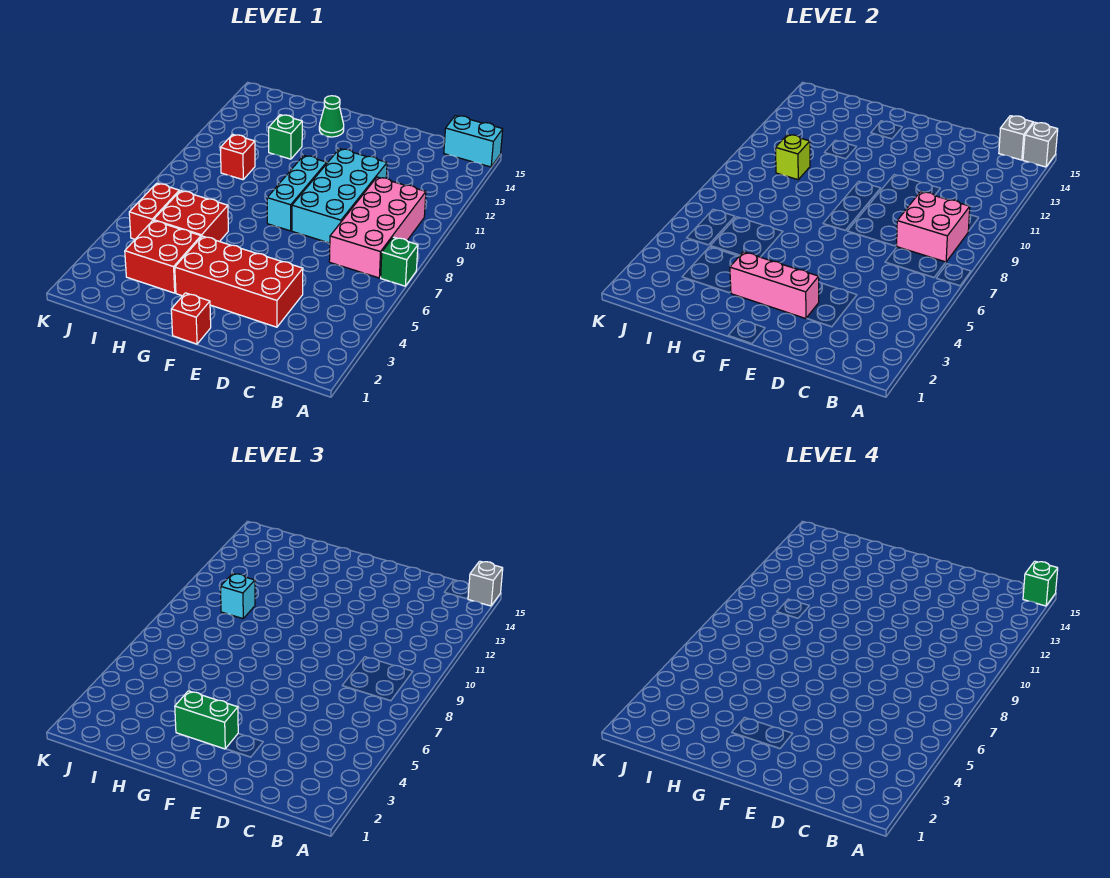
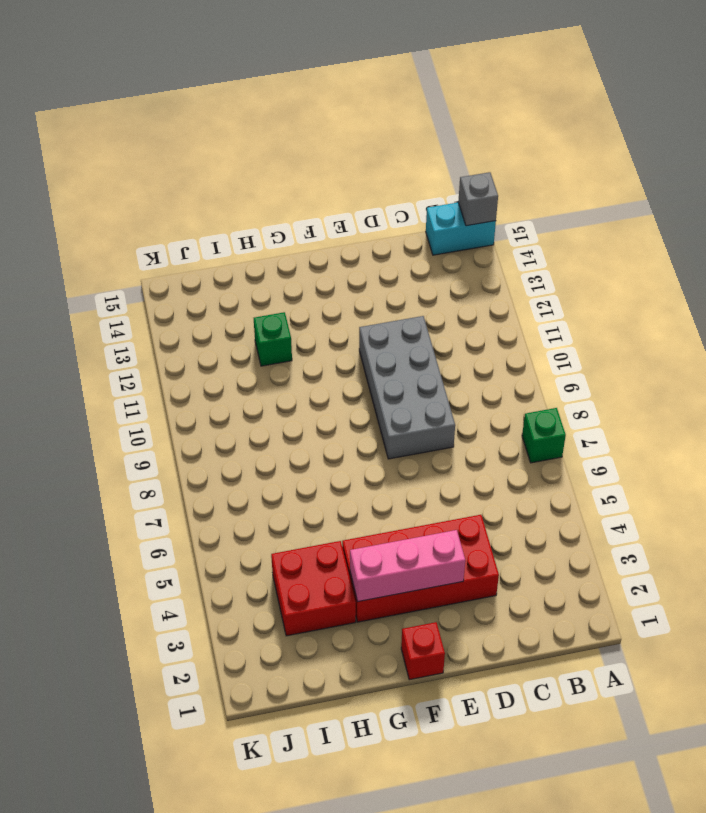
grey brick D8:E11 level 1 -> cyan brick D8:E11 level 1
none -> pink brick B7:C10 level 1
none -> cyan brick F8:F10 level 1
none -> green cone G14 level 1

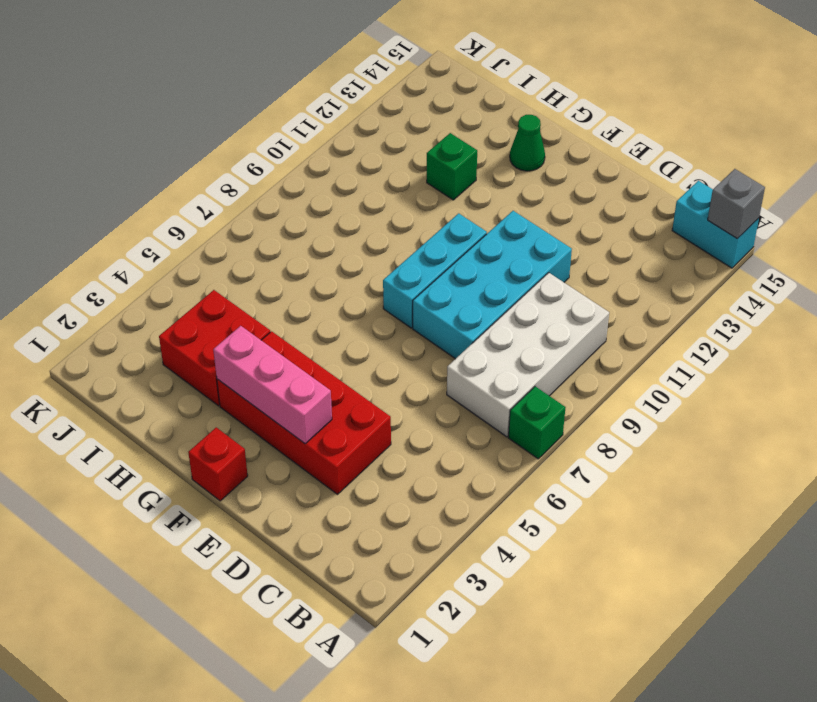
white brick B7:C10 level 1 -> pink brick B7:C10 level 1
none -> red brick H5:I6 level 1
none -> red brick I10 level 1
none -> red brick J5:J6 level 1

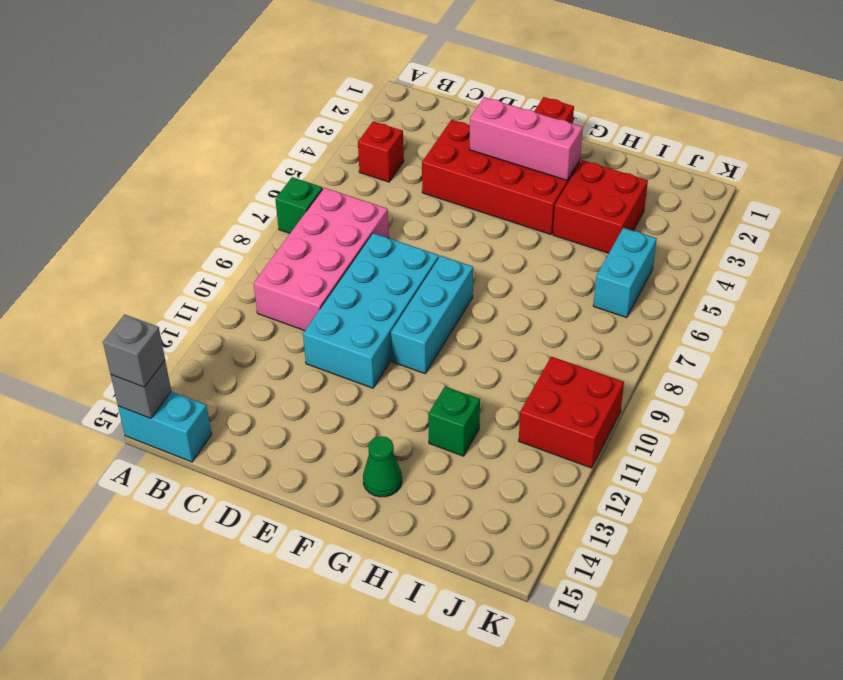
red brick B4 level 1 -> red brick I10 level 1
cyan brick J5:J6 level 1 -> red brick J5:J6 level 1
red brick J10:K11 level 1 -> red brick H5:I6 level 1
none -> pink brick B8:C9 level 2
none -> grey brick B15 level 2
none -> lime brick I10 level 2

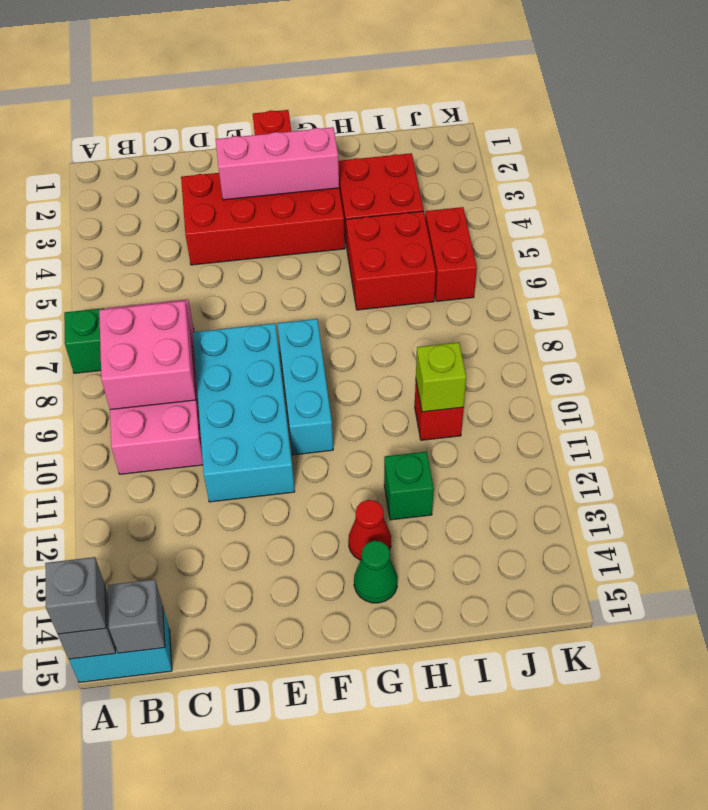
red cone G13 level 1 -> none
none -> green brick F3:G3 level 3
none -> cyan brick I10 level 3
none -> green brick A15 level 4

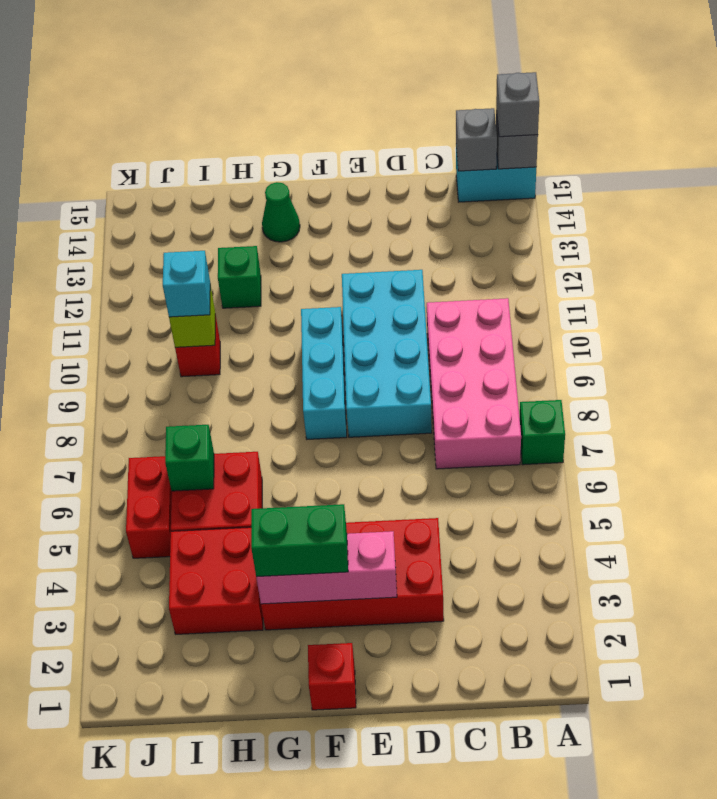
green brick I6 level 2 -> green brick A15 level 4
none -> pink brick B8:C9 level 2

